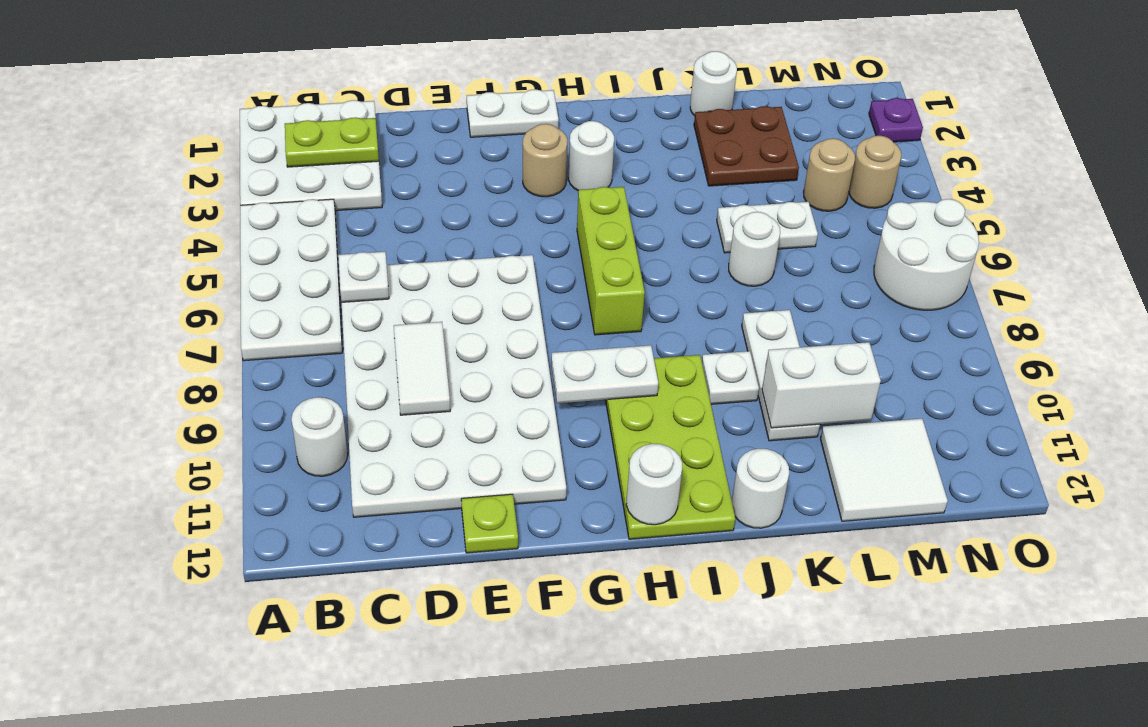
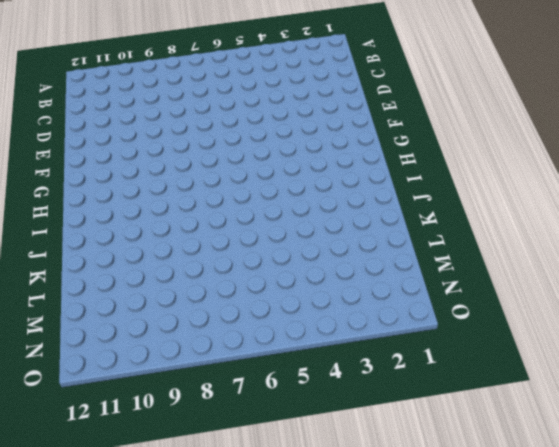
none -> white plate A1:C3 level 1
none -> white plate A4:B7 level 1
none -> white round brick B10 level 1

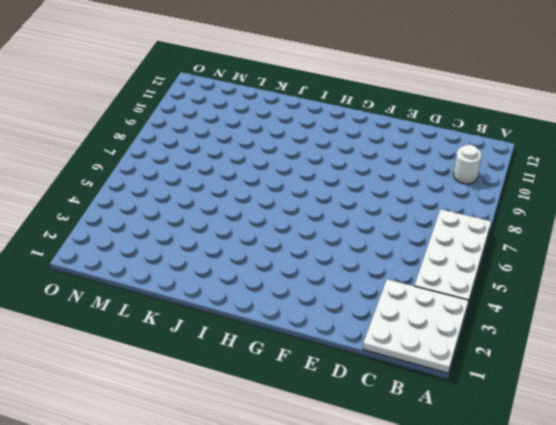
none -> white plate C6:F11 level 1
none -> lime plate E12 level 1
none -> white plate F1:G1 level 1

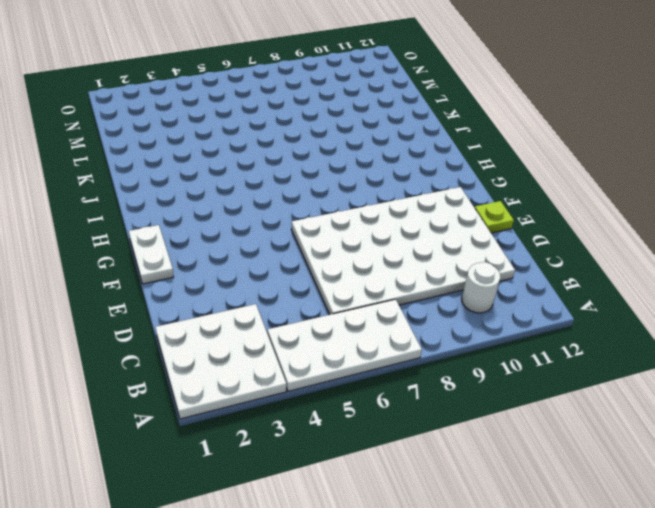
none -> tan round brick G3 level 1
none -> white round brick H3 level 1
none -> lime brick H5:H7 level 1

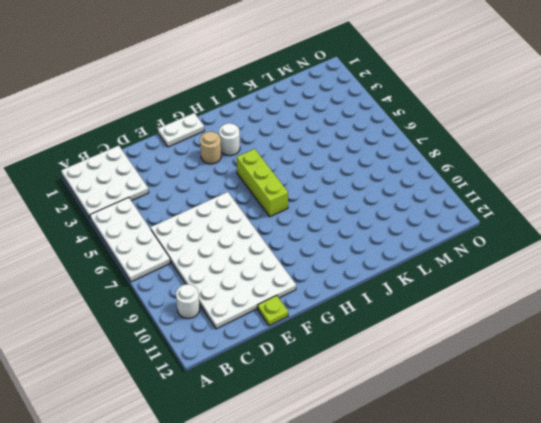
none -> lime plate H9:I12 level 1
none -> white plate J9 level 1
none -> white round brick J12 level 1

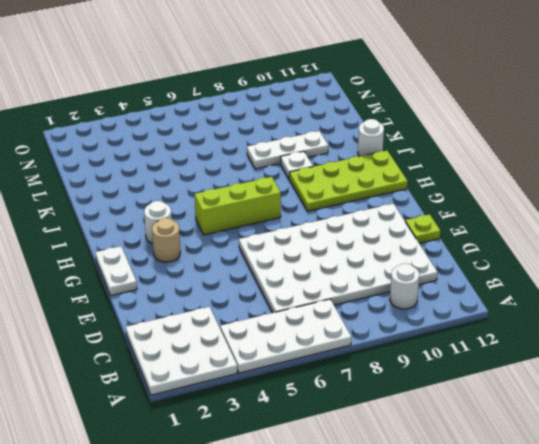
none -> white round brick K1 level 1
none -> brown plate K2:L3 level 1
none -> white plate K5:L5 level 1

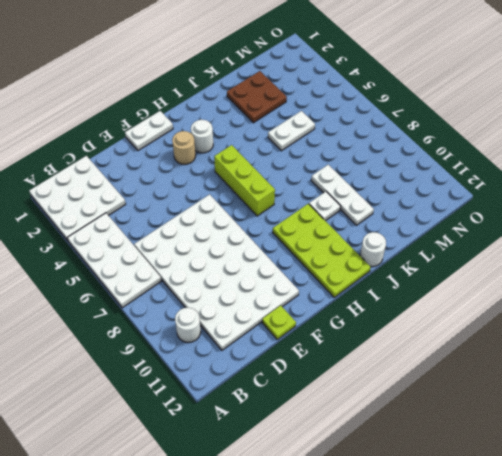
none -> white round brick K1 level 1
none -> white round brick K6 level 1
none -> white tile L11:M12 level 1

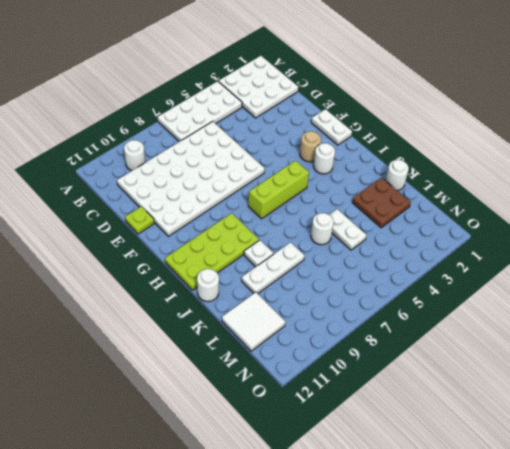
none -> tan round brick M4 level 1
none -> tan round brick N4 level 1
none -> white round brick N6:O7 level 1

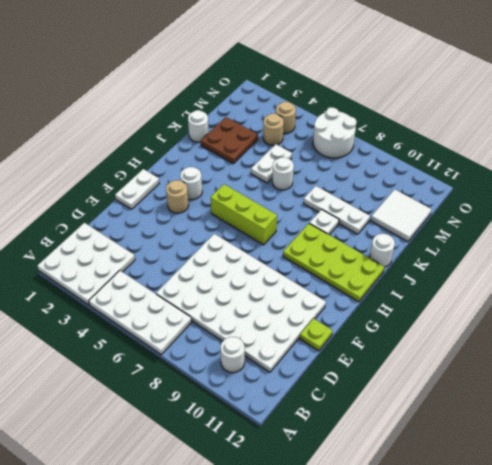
none -> purple plate O2 level 1
none -> lime plate B2:C2 level 2
none -> white plate C6 level 2

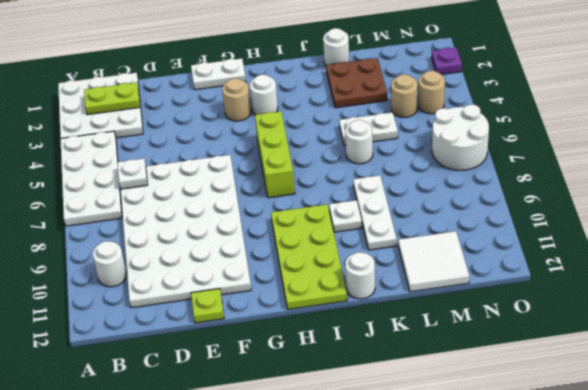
none -> white tile D8:D9 level 2
none -> white plate G9:H9 level 2
none -> white round brick H12 level 2

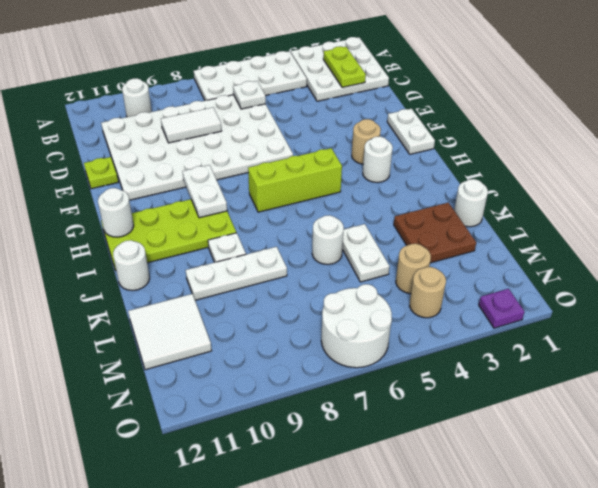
none -> white brick K10:L10 level 2

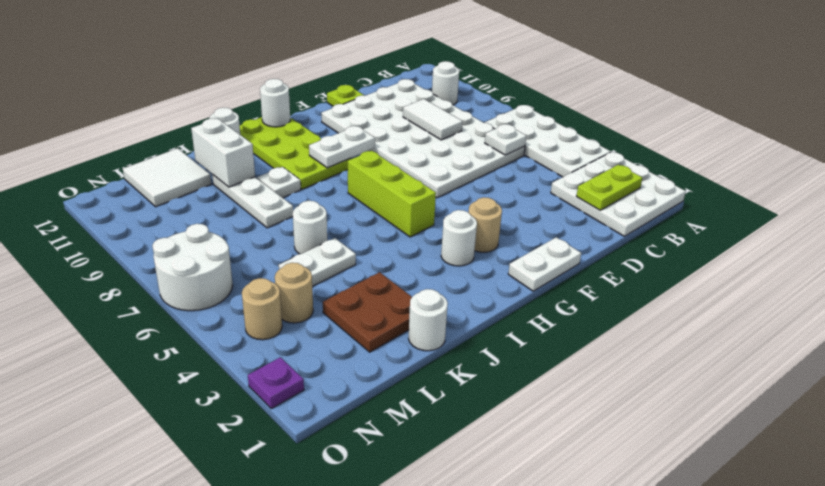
white brick K10:K11 level 2 -> white brick K10:L10 level 2

